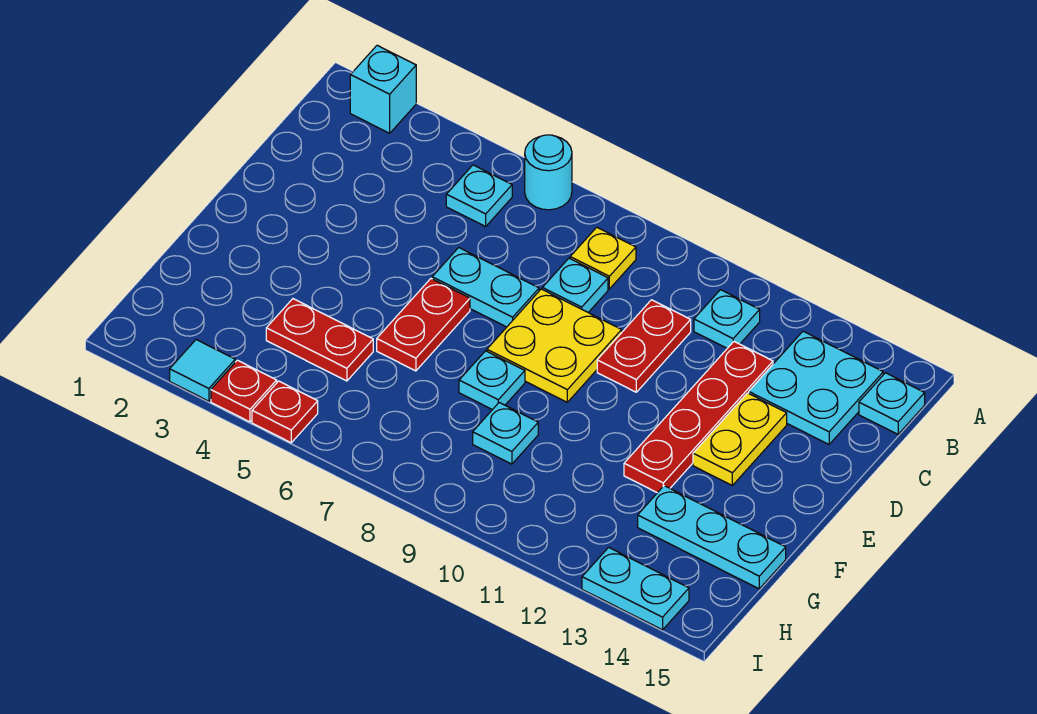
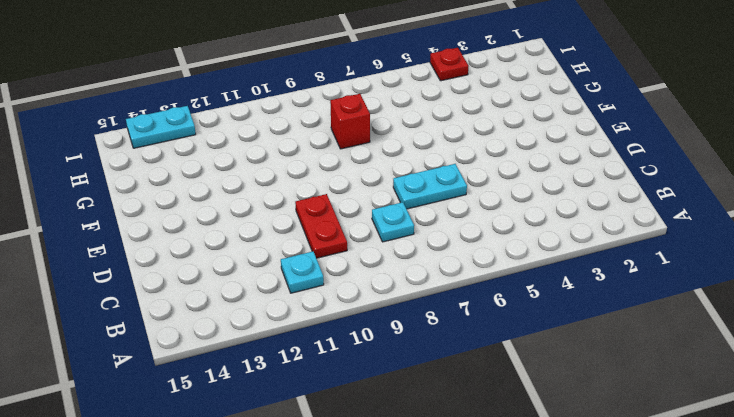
red brick G8 level 1 -> none
none -> cyan brick A2 level 1
none -> cyan round brick A6 level 1
none -> cyan plate B5 level 1

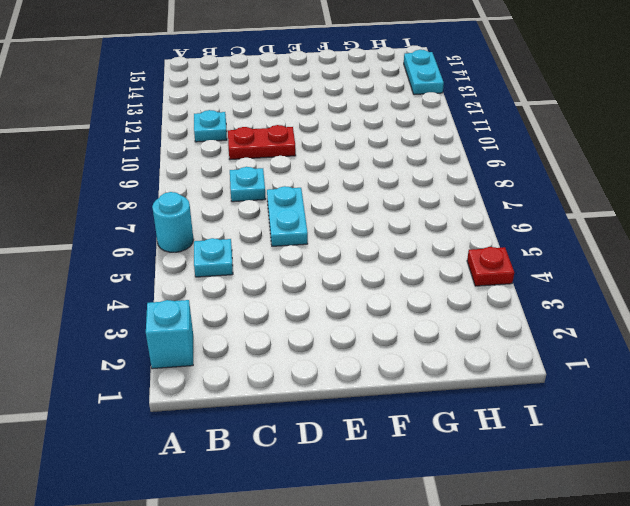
none -> yellow plate B8 level 1
none -> cyan plate B13:C14 level 1
none -> cyan plate B15 level 1

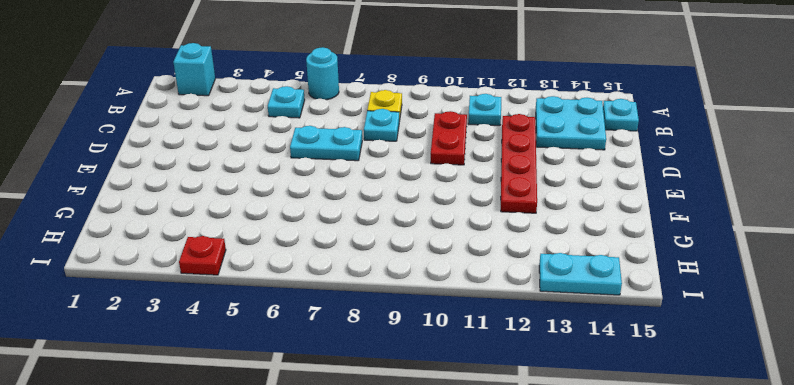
none -> yellow plate D8:E9 level 1
none -> yellow plate D13:E13 level 1
none -> red plate E6:F6 level 1

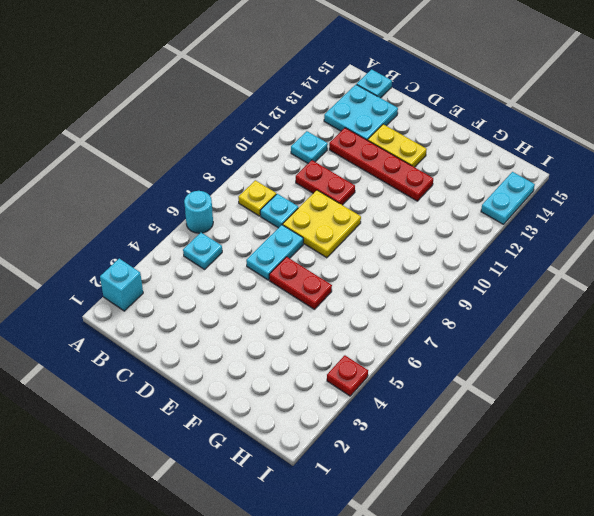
none -> cyan plate F8 level 1
none -> red plate G4:G5 level 1
none -> cyan plate G9 level 1

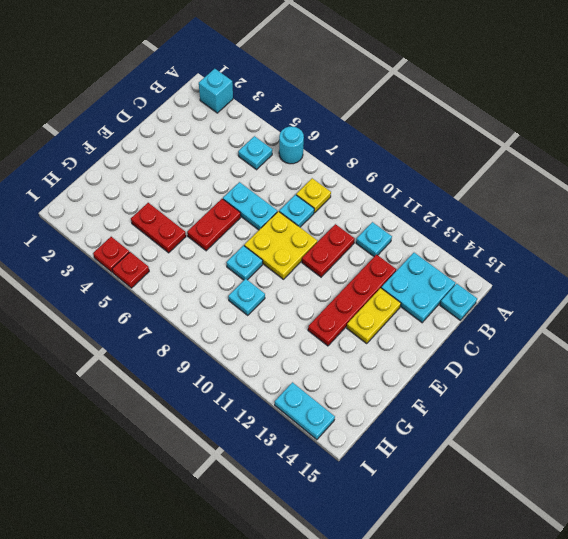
none -> cyan plate G13:G15 level 1
none -> cyan tile I3 level 1

